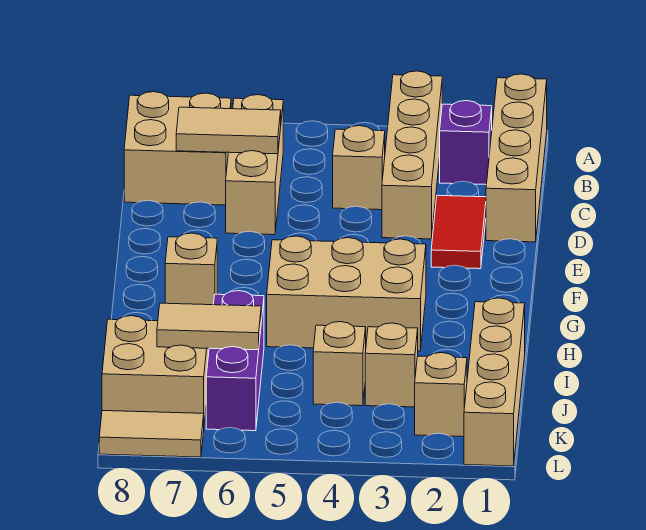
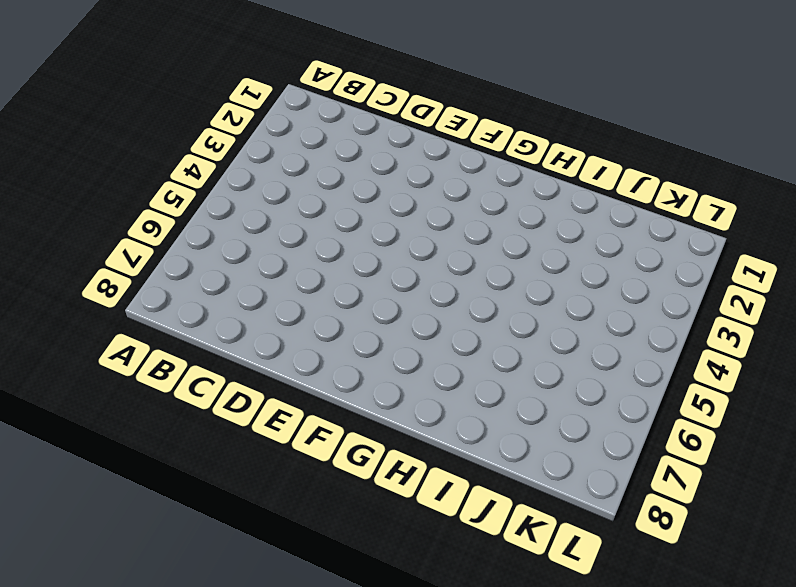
none -> tan brick A1:D1 level 1
none -> tan brick A3:D3 level 1
none -> purple brick B2 level 1

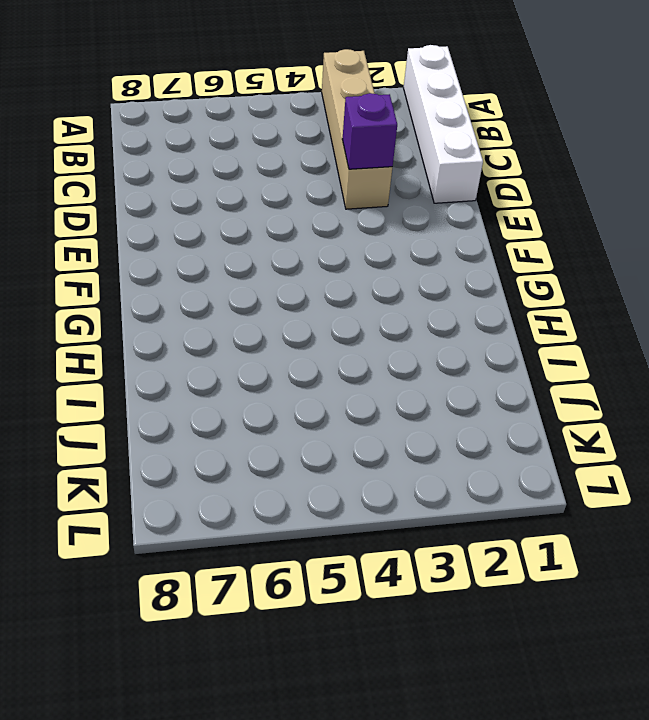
white brick A1:D1 level 1 -> tan brick A1:D1 level 1
purple brick D3 level 2 -> purple brick B2 level 1
none -> tan brick B6:D6 level 1
none -> tan brick B7:C8 level 1
none -> tan brick C4 level 1

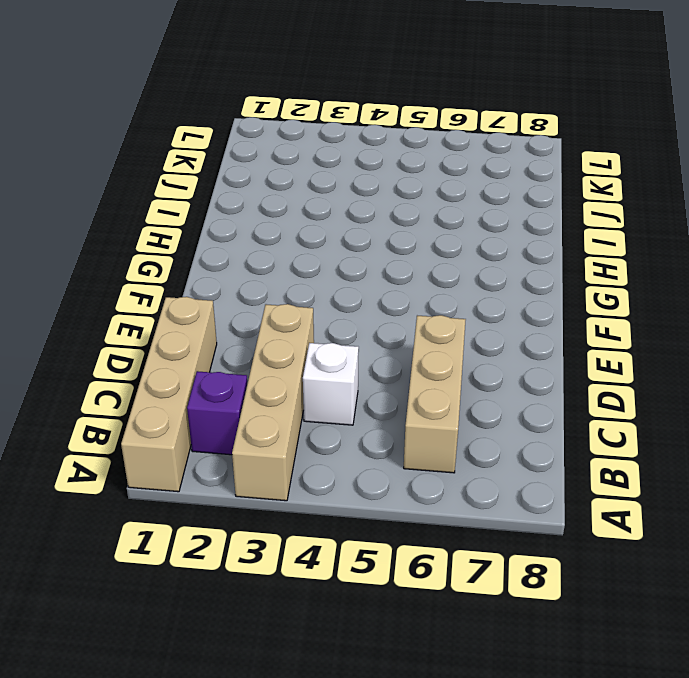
white brick C4 level 1 -> tan brick C4 level 1
none -> tan brick B7:C8 level 1
none -> red tile D2:E2 level 1
none -> tan brick G3:H5 level 1

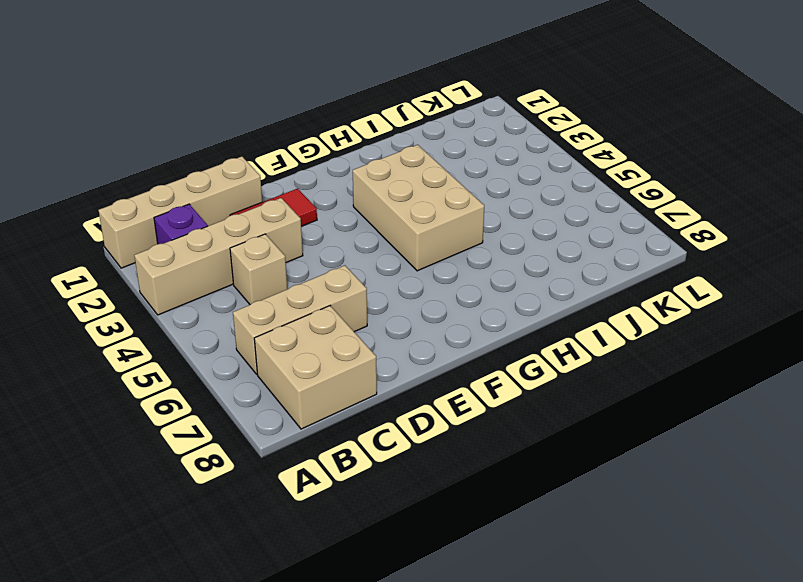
none -> tan brick G7 level 1
none -> tan brick I1:L1 level 1
none -> purple brick I6:K6 level 1

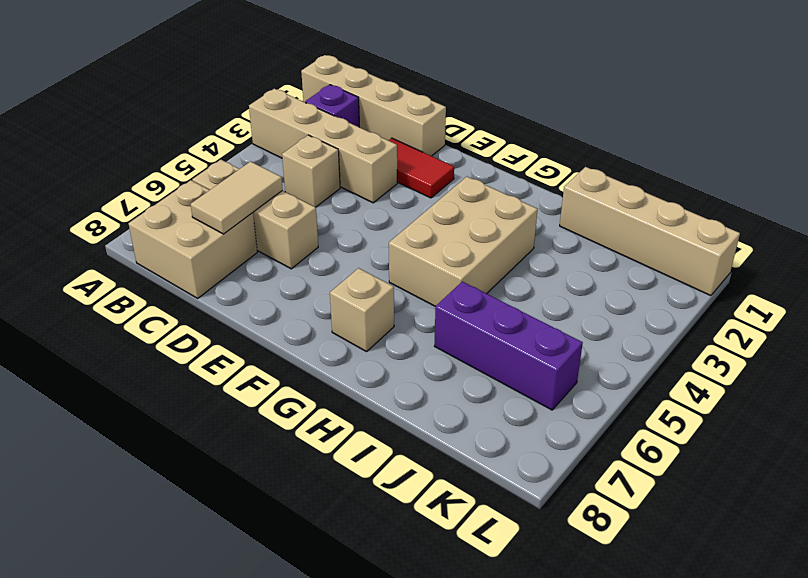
none -> tan brick J3 level 1
none -> tan brick J4 level 1
none -> tan brick J7:K8 level 1

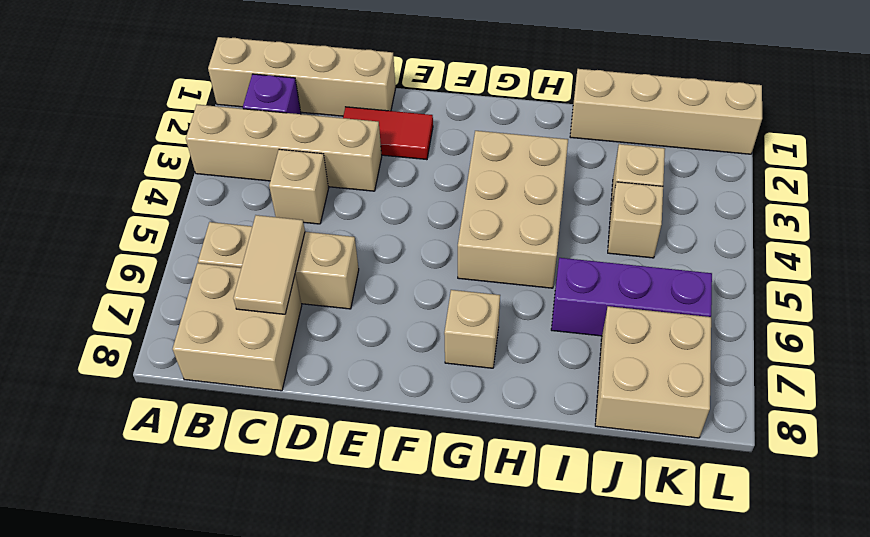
none -> tan brick K2 level 1
none -> tan tile L7:L8 level 1
none -> tan tile J6:J7 level 2

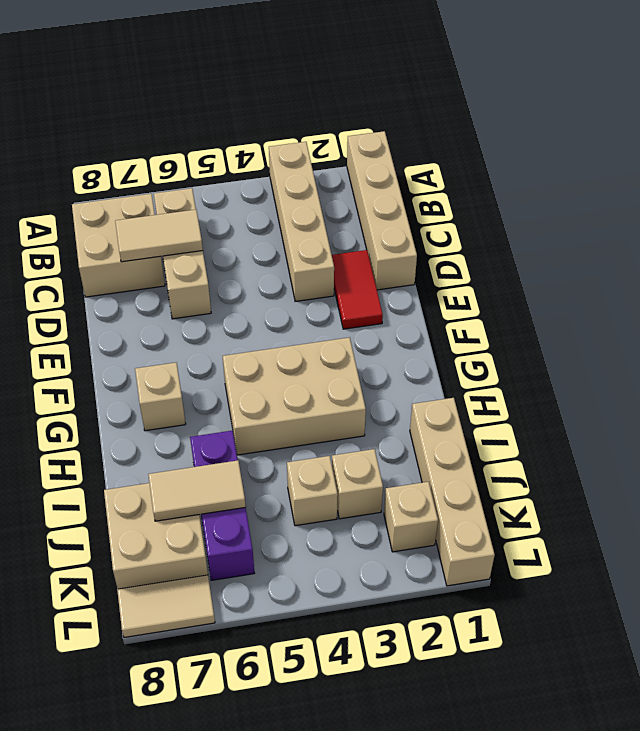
none -> purple brick B2 level 1
none -> tan brick C4 level 1

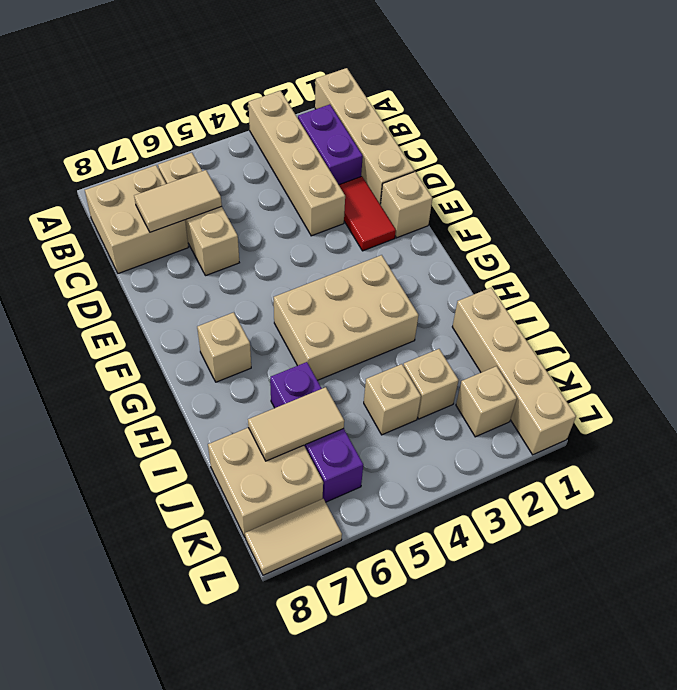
purple brick B2:C2 level 1 -> purple brick B2 level 1
tan brick E1 level 1 -> tan brick C4 level 1

